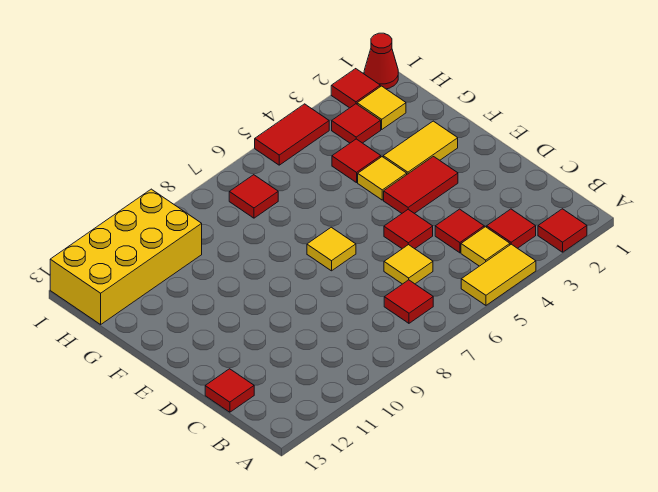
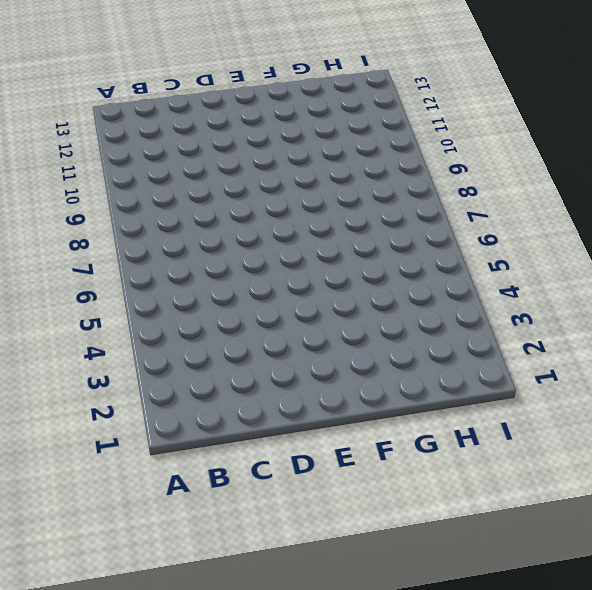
none -> red tile A2 level 1
none -> yellow tile A4:A5 level 1
none -> red tile B3 level 1

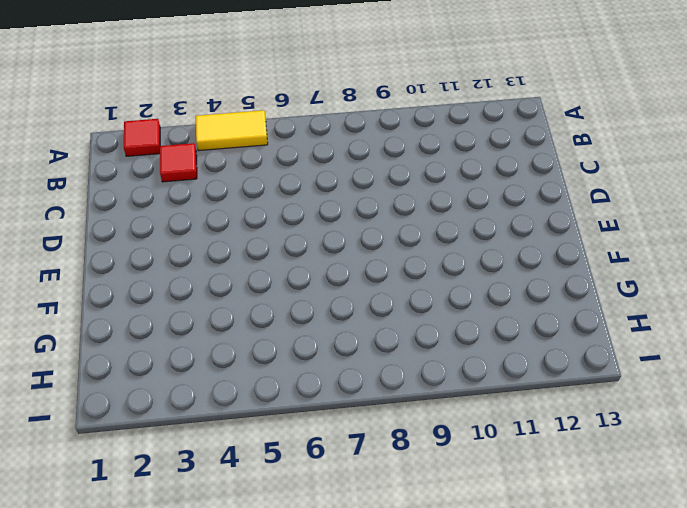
none -> yellow tile B4 level 1
none -> red tile B7 level 1
none -> red tile C4 level 1

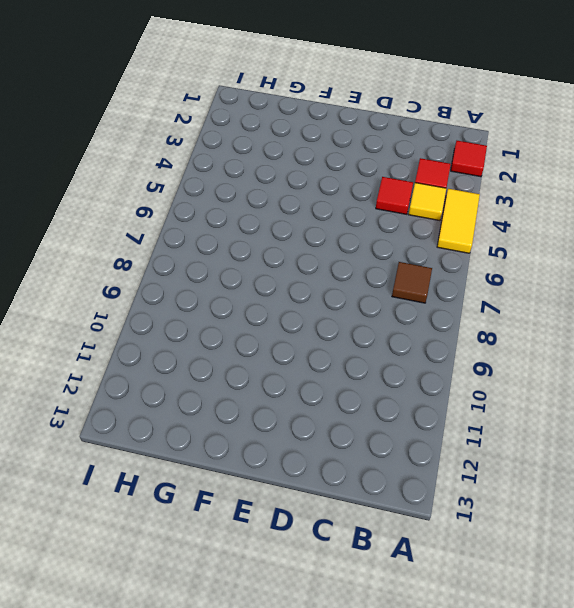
brown tile B7 level 1 -> red tile B7 level 1
none -> yellow tile C6 level 1
none -> red tile C13 level 1
none -> red tile D5 level 1

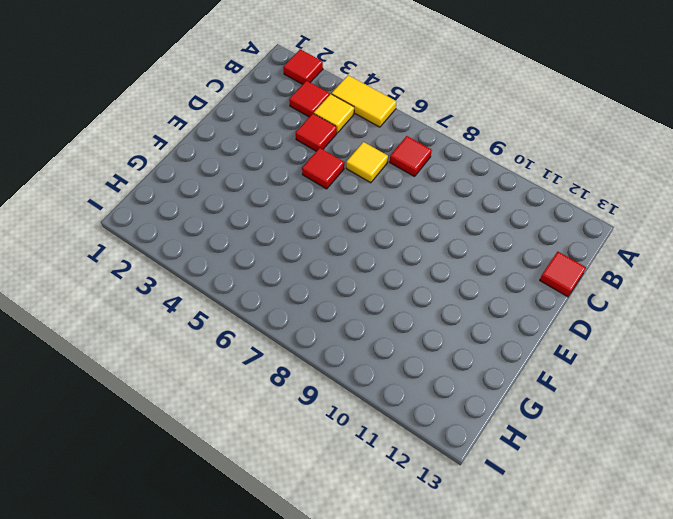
none -> red tile E3:E4 level 1
none -> yellow tile E7 level 1
none -> yellow tile F2:F3 level 1

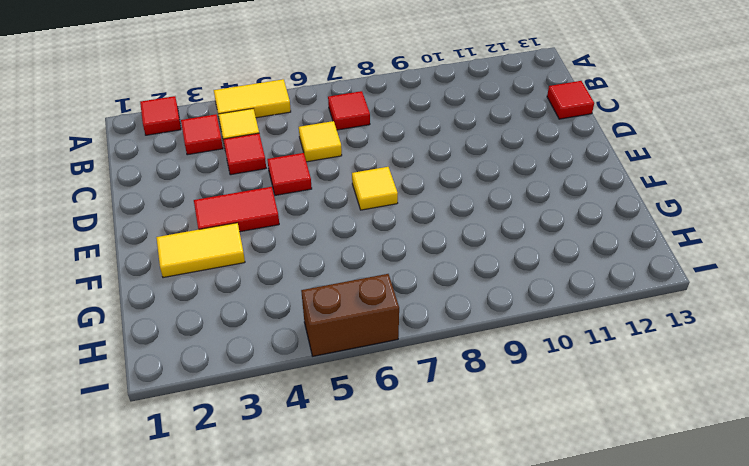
brown brick I5:I6 level 1 -> red tile I4:I5 level 1
none -> yellow tile F4 level 1
none -> red tile G4 level 1
none -> yellow tile H2 level 1

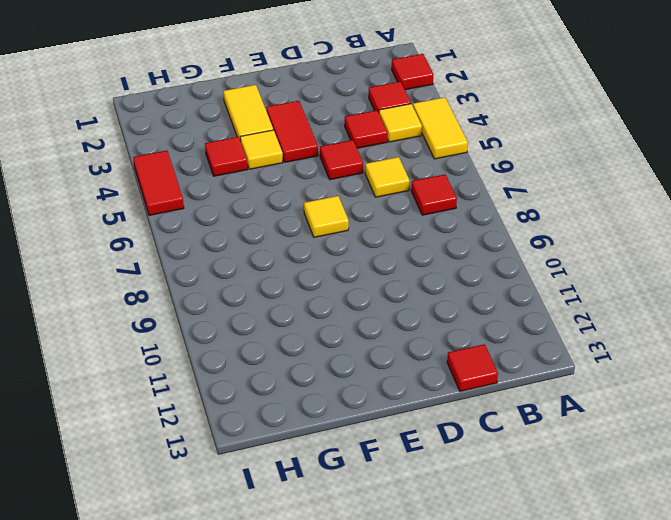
none -> yellow tile H2 level 1
none -> red tile H3 level 1
none -> red tile H7 level 1

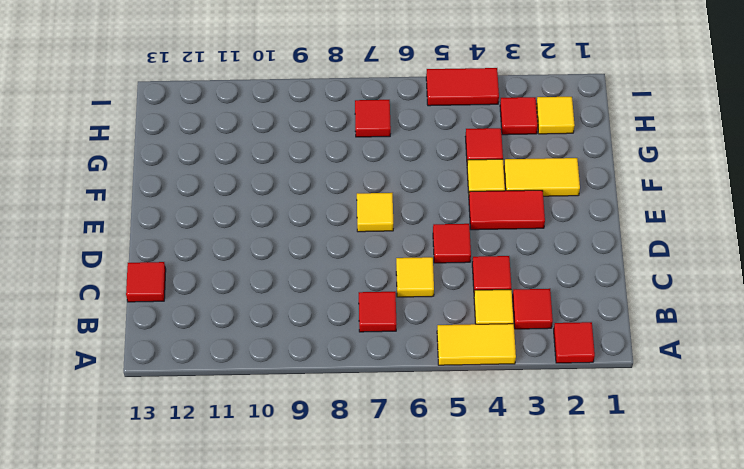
none -> yellow brick H10:I13 level 1
none -> red cone I1 level 1
none -> red tile I2 level 1

